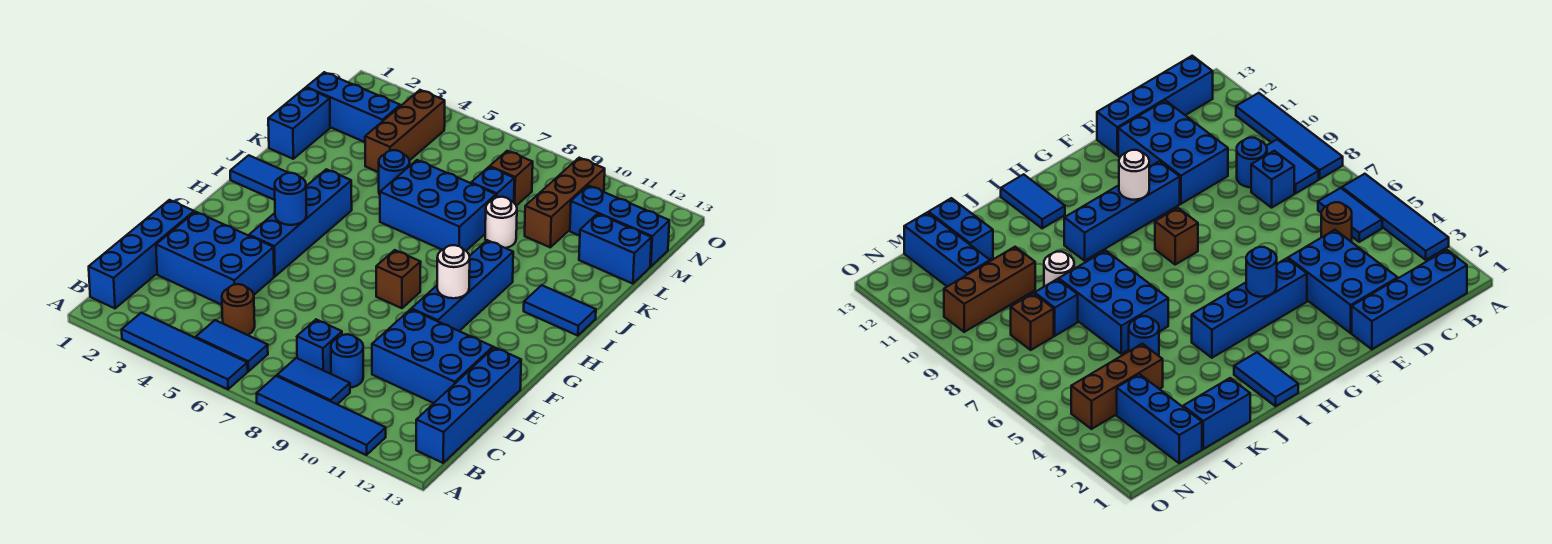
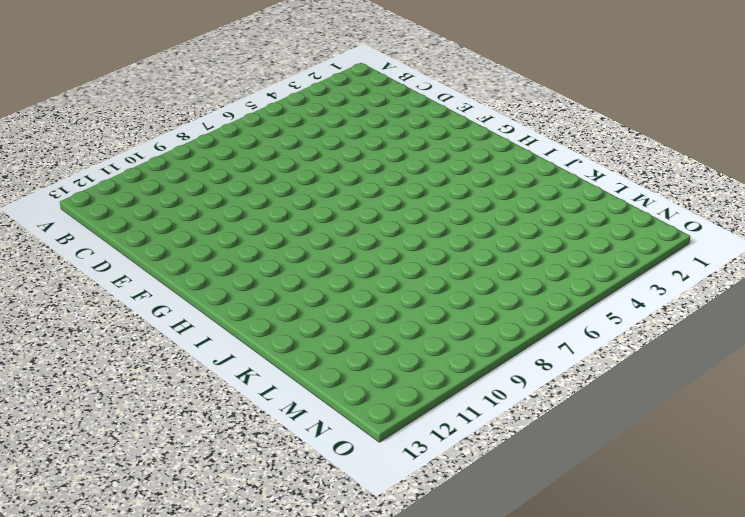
none -> blue tile A3:A6 level 1
none -> blue tile A8:A11 level 1
none -> blue brick B1:E1 level 1

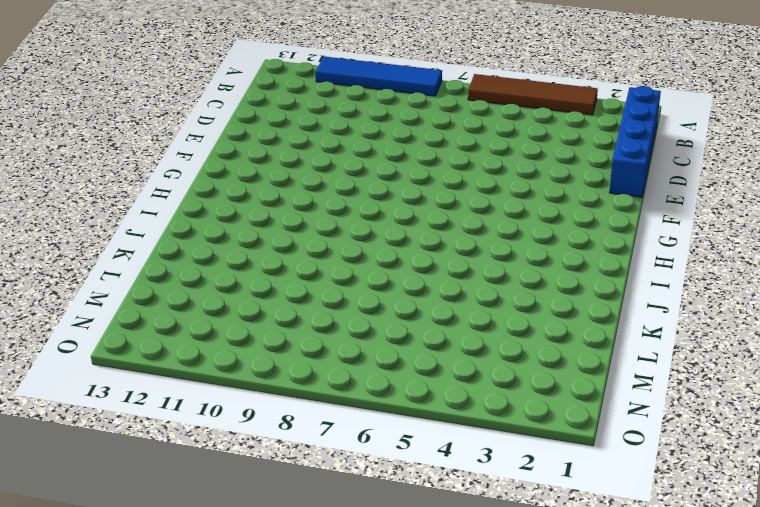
brown tile A3:A6 level 1 -> blue tile A3:A6 level 1
none -> blue tile B5:B6 level 1
none -> blue tile B8:B9 level 1
none -> blue brick B13:E13 level 1

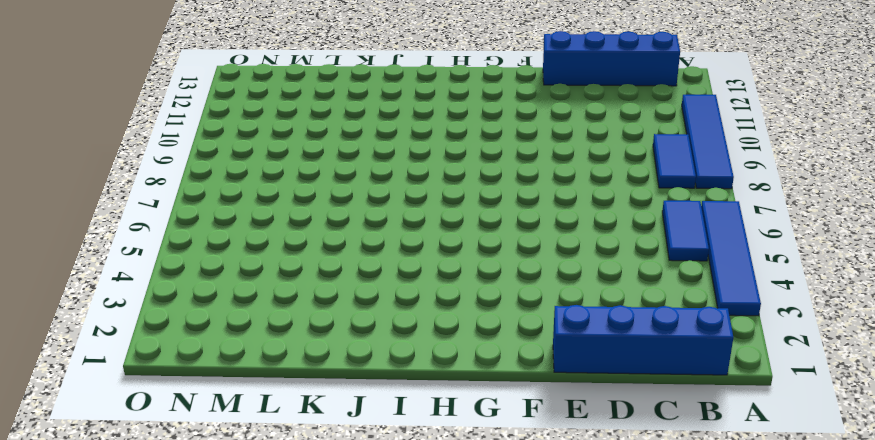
none -> brown round brick C5 level 1
none -> blue brick C8 level 1
none -> blue round brick C9 level 1

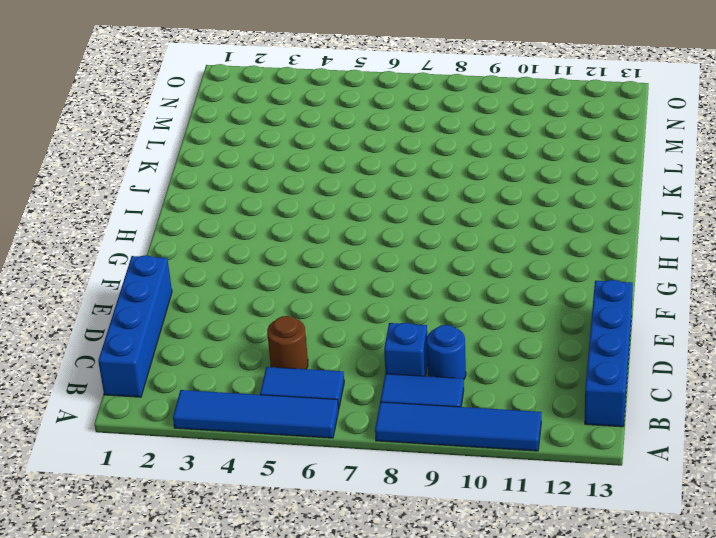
none -> blue brick D2:E4 level 1
none -> blue brick D10:E12 level 1
none -> blue brick F4:I4 level 1

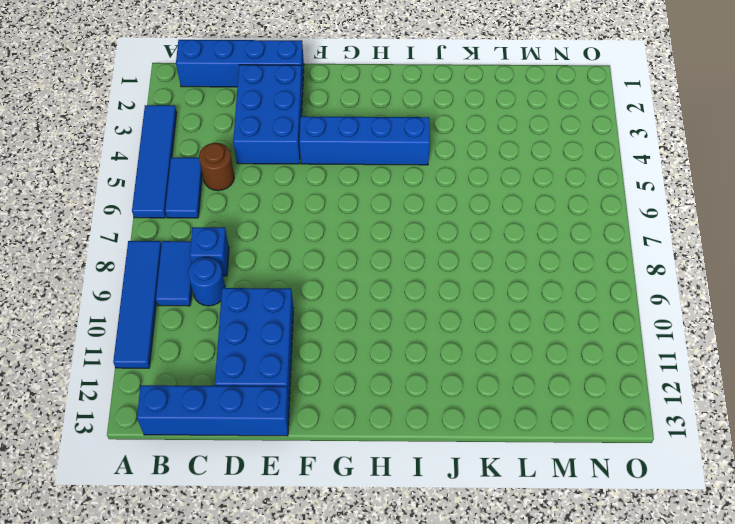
none -> blue brick F10:I10 level 1
none -> brown brick G8 level 1
none -> blue tile I1:I2 level 1

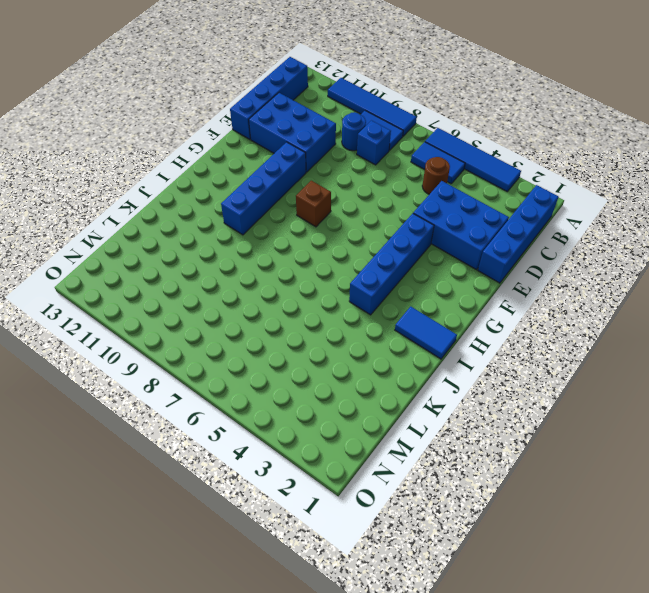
none -> blue tile I12:I13 level 1
none -> blue brick J6:K8 level 1
none -> blue brick K1:L1 level 1

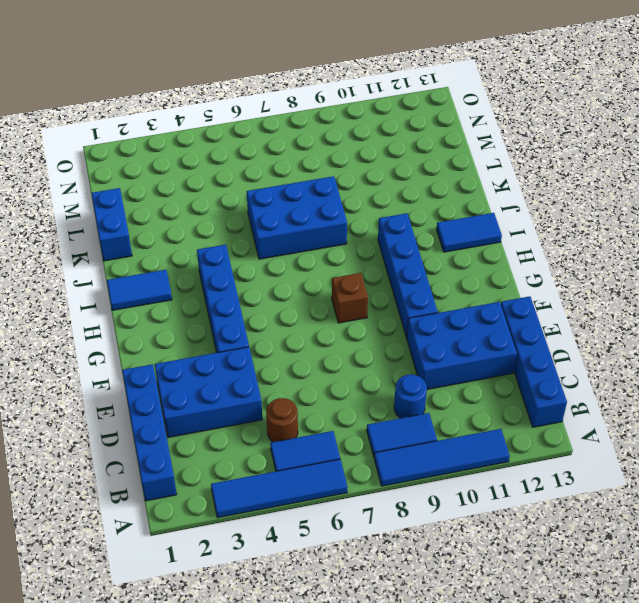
none -> blue brick C8 level 1
none -> blue round brick K5 level 1
none -> white round brick K9 level 1

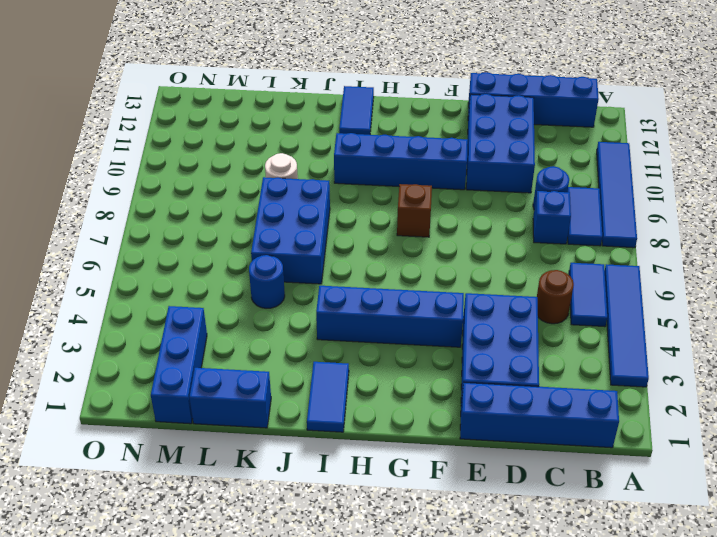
none -> brown brick L4:N4 level 1
none -> blue brick L8 level 1
none -> brown brick L10:N10 level 1

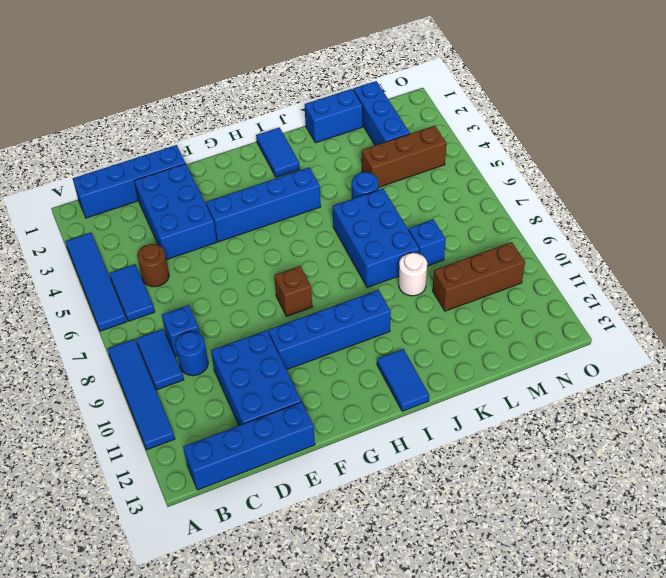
none -> blue brick L12:L13 level 1
none -> brown brick M8 level 1
none -> blue brick M11:M13 level 1

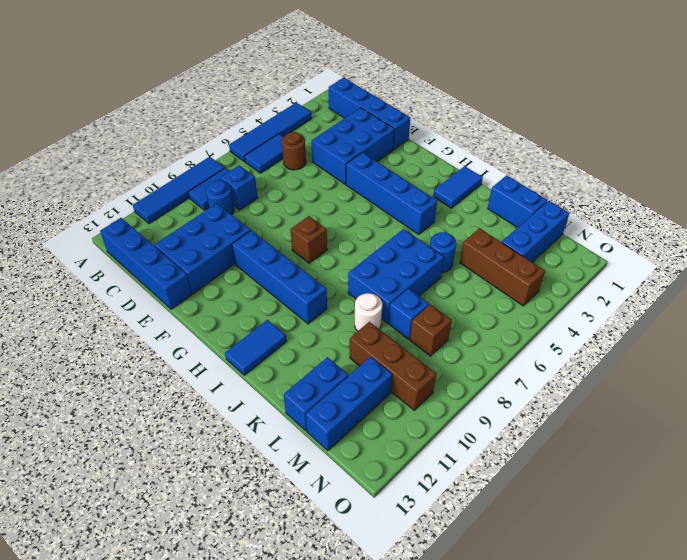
none -> blue round brick G4 level 2
none -> white round brick G10 level 2

